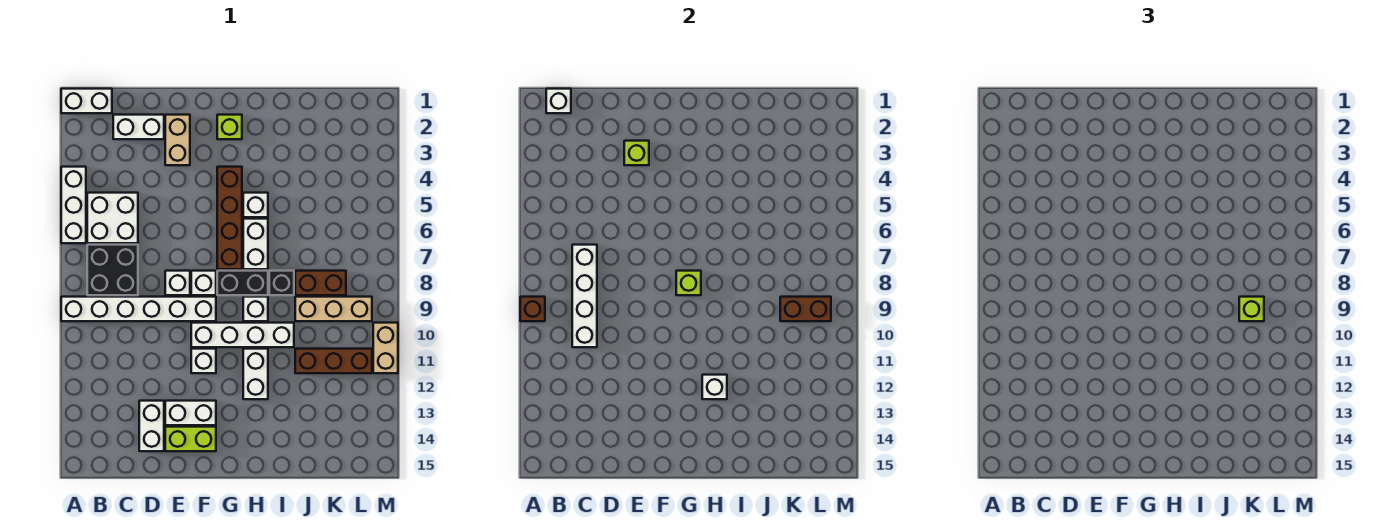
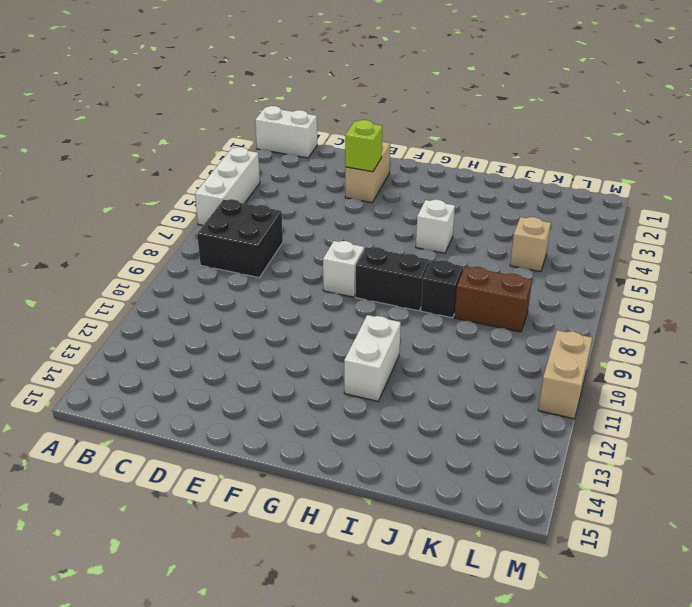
tan brick K5 level 1 -> none
none -> white brick A9:F9 level 1
none -> white brick B5:C6 level 1
none -> white brick C2:D2 level 1
none -> white brick D13:D14 level 1

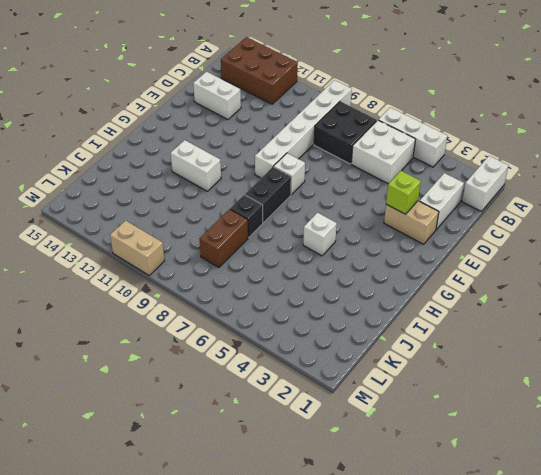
brown brick A12:B14 level 1 -> none
none -> white brick E8 level 1
none -> white brick E13:F13 level 1
none -> lime brick E14:F14 level 1
none -> white brick F10:I10 level 1

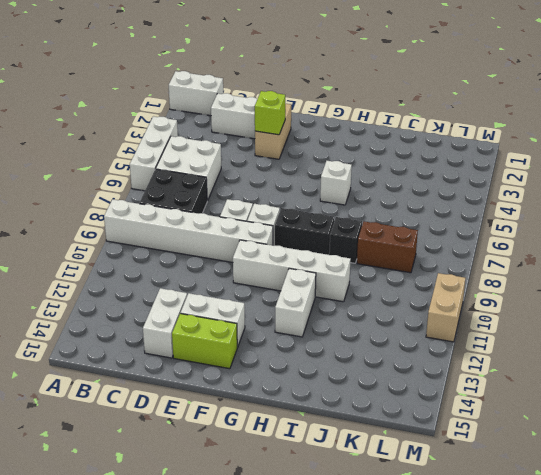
none -> white brick F11 level 1
none -> lime brick G2 level 1
none -> brown brick G4:G7 level 1
none -> white brick H6:H7 level 1

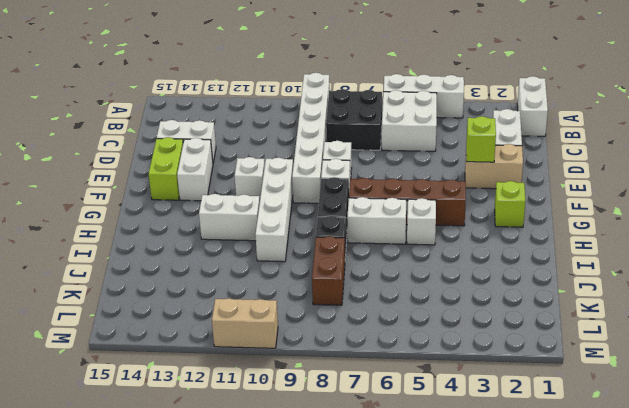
none -> white brick H9 level 1
none -> tan brick J9:L9 level 1
none -> brown brick J11:L11 level 1
none -> brown brick A9 level 2

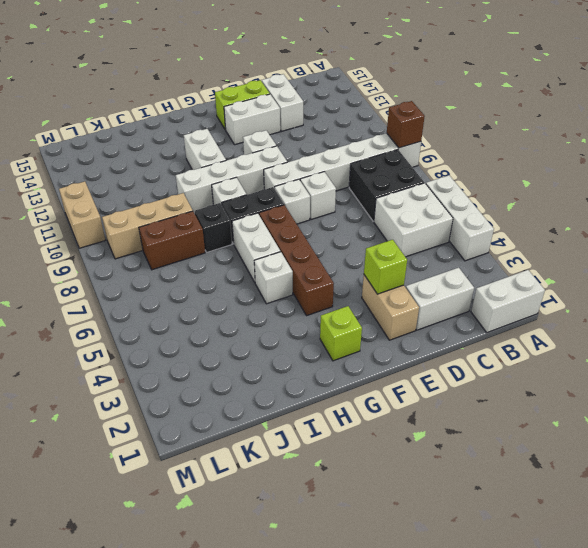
none -> brown brick J11:L11 level 1
none -> white brick B1 level 2
none -> white brick C7:C10 level 2
none -> lime brick G8 level 2

